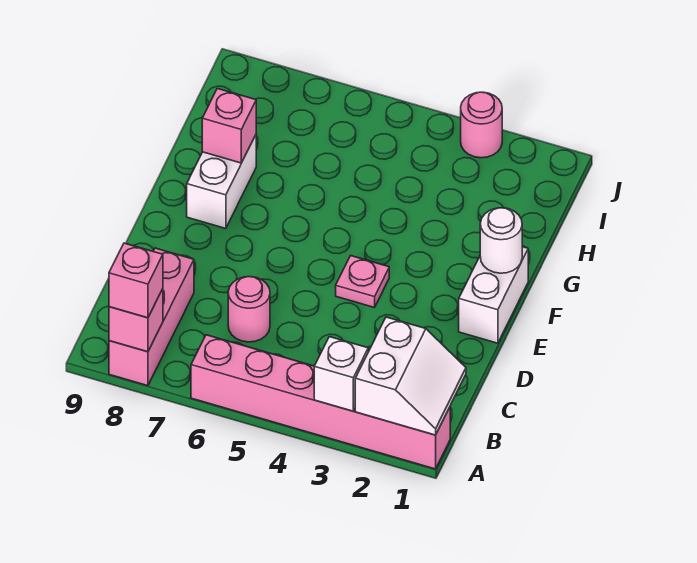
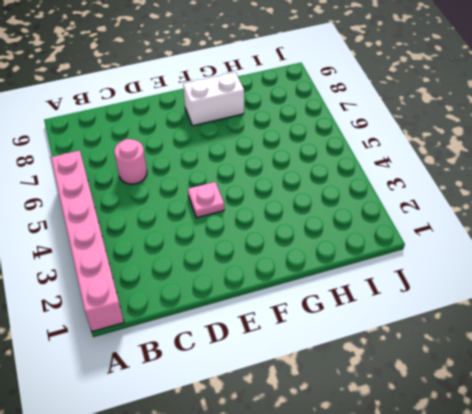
none -> pink brick A8:C8 level 1
none -> white brick E1:F1 level 1
none -> pink round brick J3 level 1

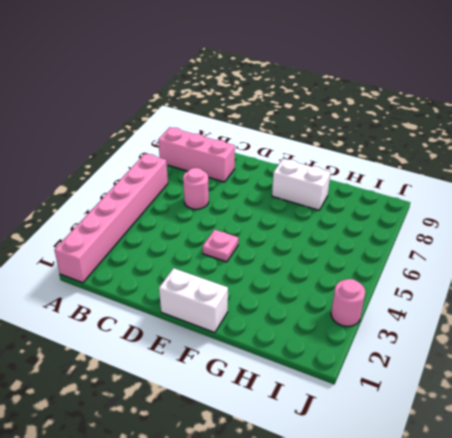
none -> white slope A1:B2 level 2 top 2
none -> white brick A3 level 2
none -> pink brick A8 level 2

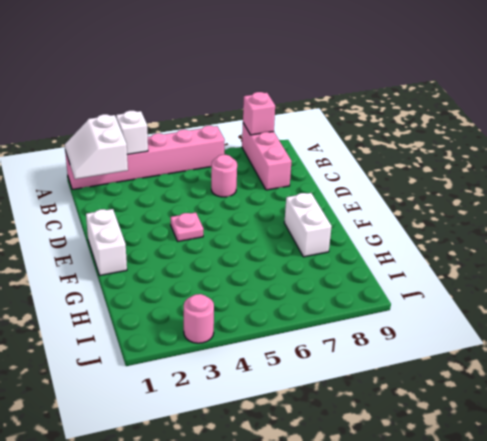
none -> white round brick F1 level 2
none -> pink brick G8 level 2
none -> pink brick A8 level 3

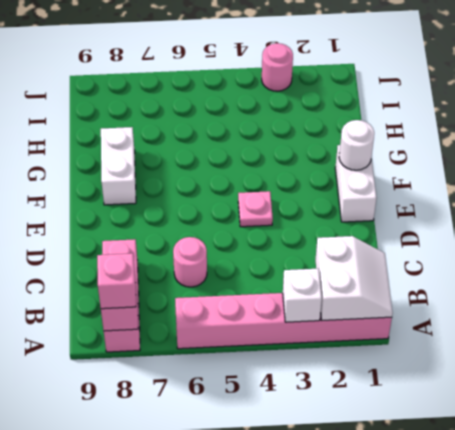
none -> pink brick G8 level 2

